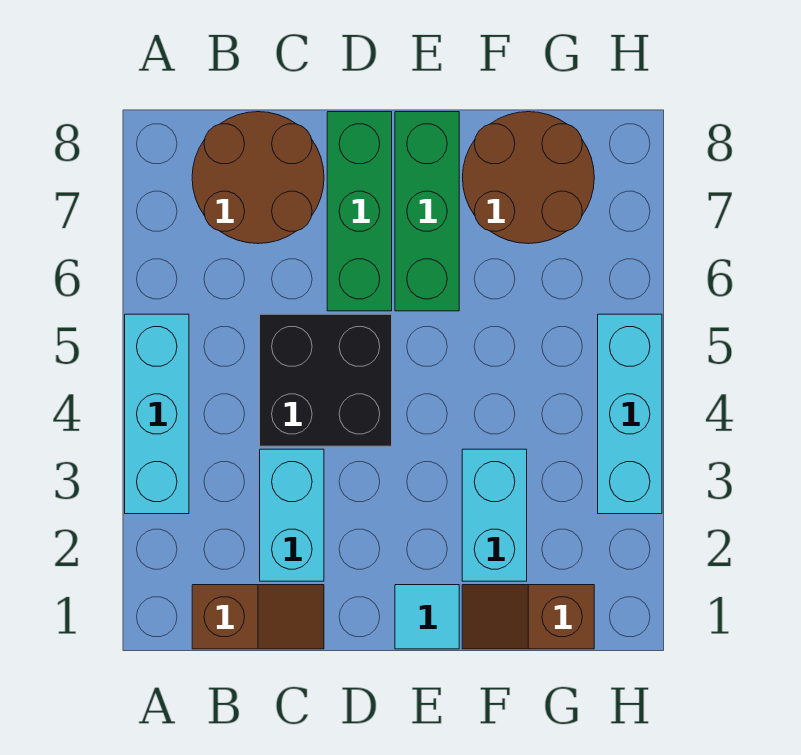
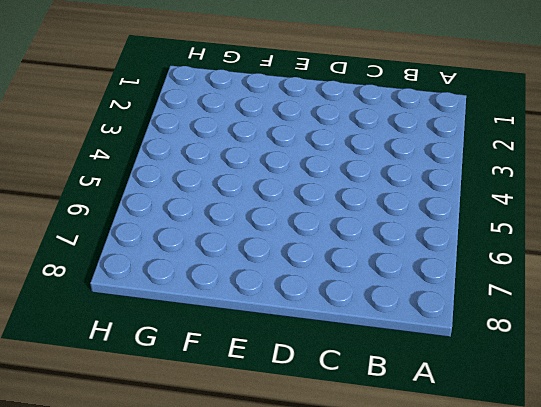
none -> cyan brick A3:A5 level 1
none -> brown slope B1:C1 level 1 top B
none -> brown round brick B7:C8 level 1

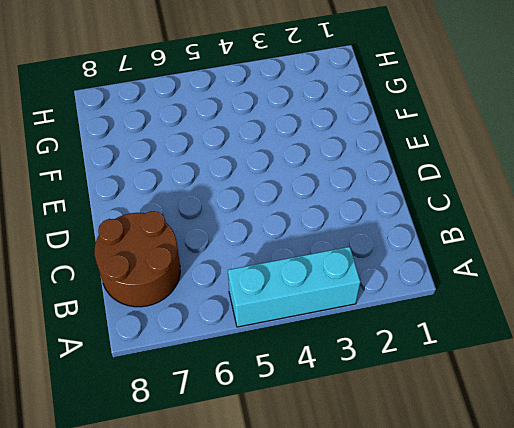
none -> brown slope B1:C1 level 1 top B
none -> cyan brick C2:C3 level 1
none -> black brick C4:D5 level 1

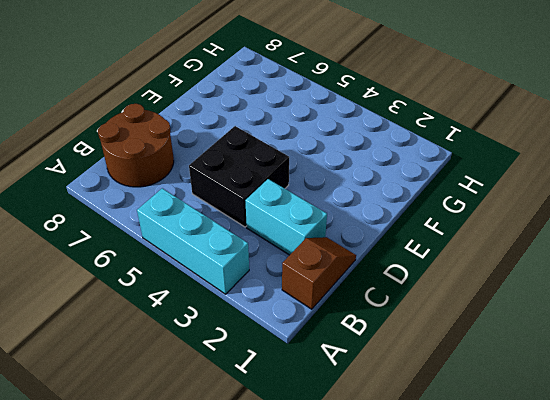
none -> green brick D6:D8 level 1
none -> cyan tile E1 level 1
none -> green brick E6:E8 level 1

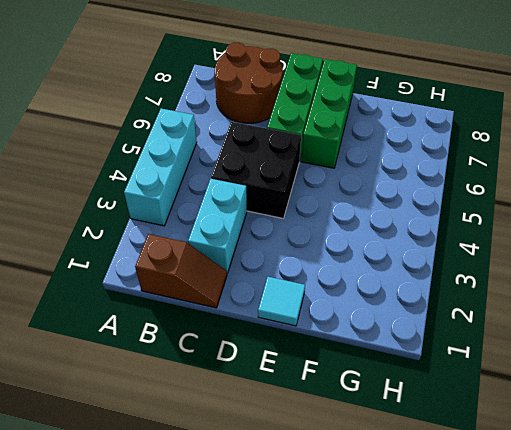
none -> brown slope F1:G1 level 1 top G
none -> cyan brick F2:F3 level 1
none -> brown round brick F7:G8 level 1

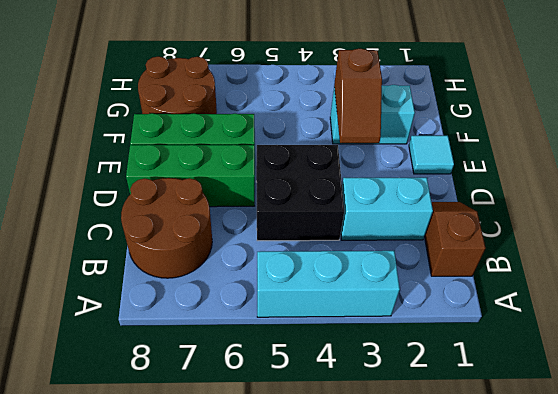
brown slope E3:F3 level 2 top F -> brown slope F1:G1 level 1 top G
none -> cyan brick H3:H5 level 1

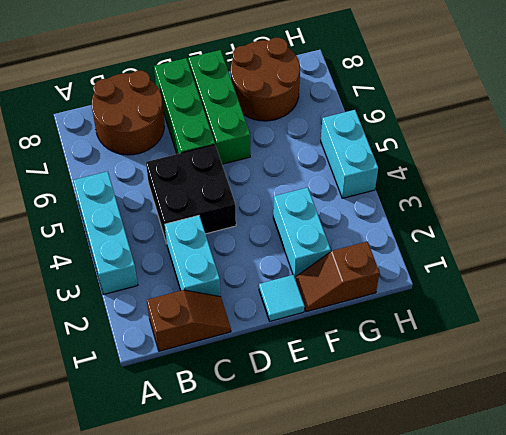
cyan brick H4:H5 level 1 -> cyan brick H3:H5 level 1

